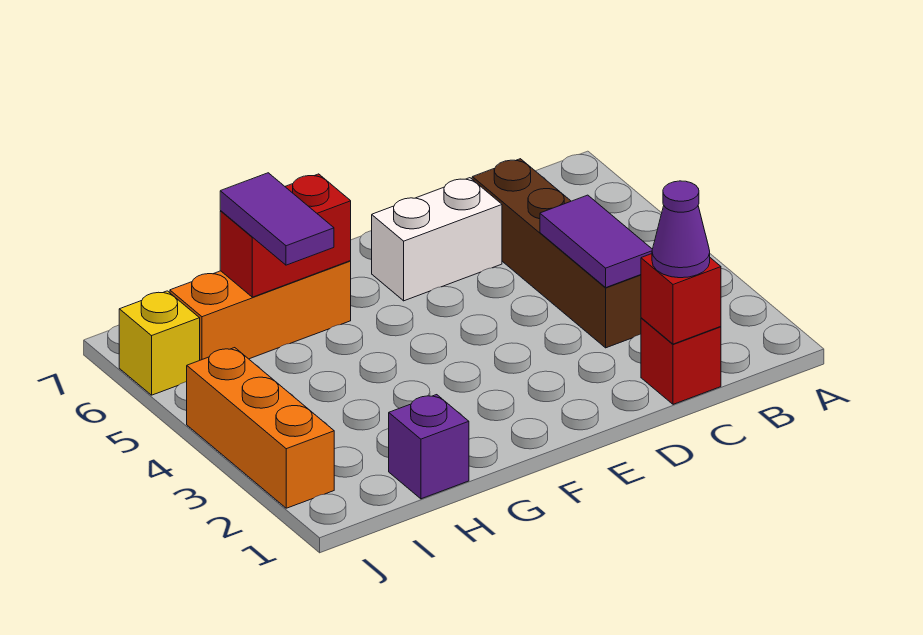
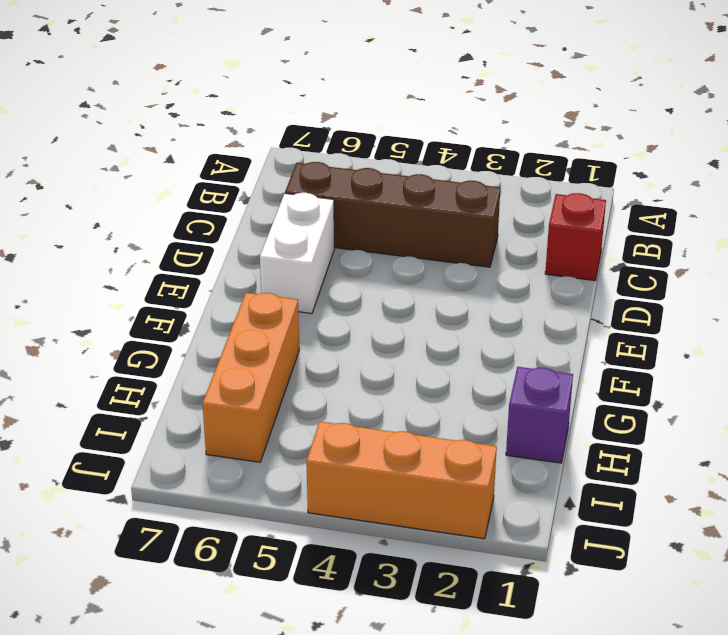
none -> yellow brick J6 level 1
none -> red brick C1 level 2
none -> purple tile C3:C4 level 2

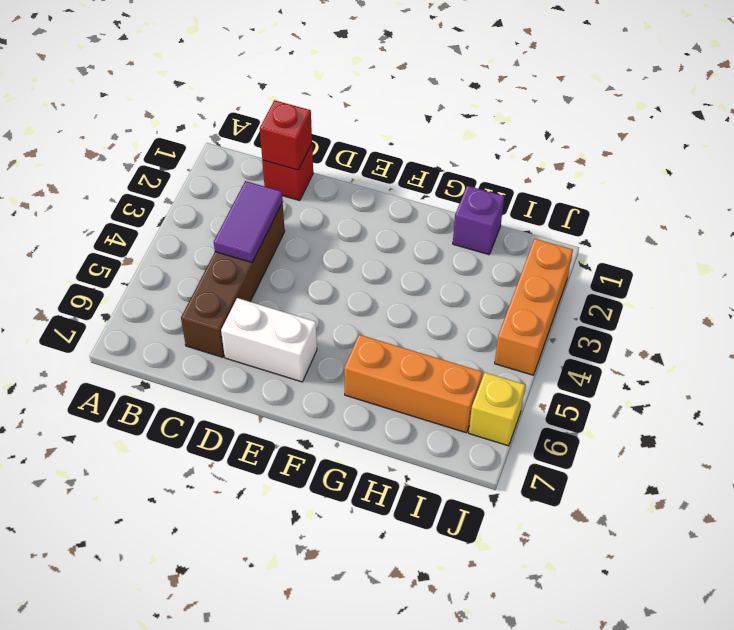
none -> red brick G6:H6 level 2
none -> purple cone C1 level 3
none -> purple tile H5:H6 level 3

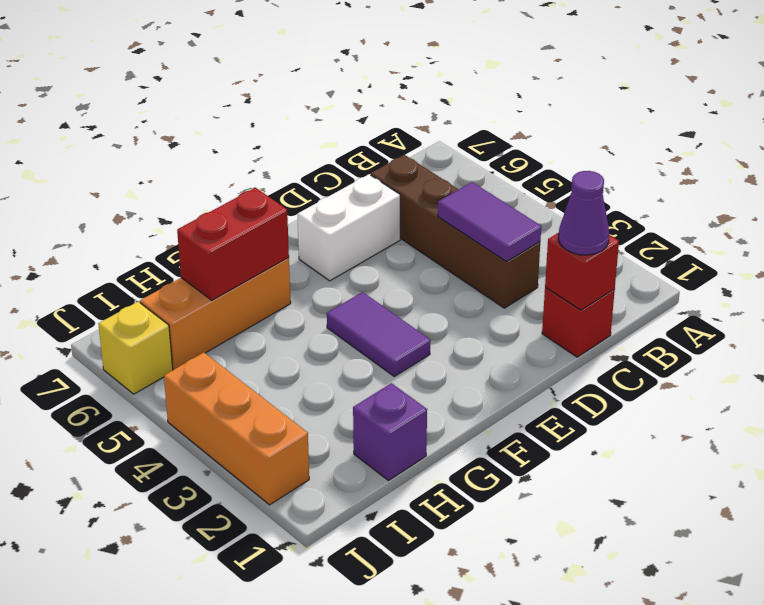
purple tile F3:F4 level 1 -> purple tile H5:H6 level 3

